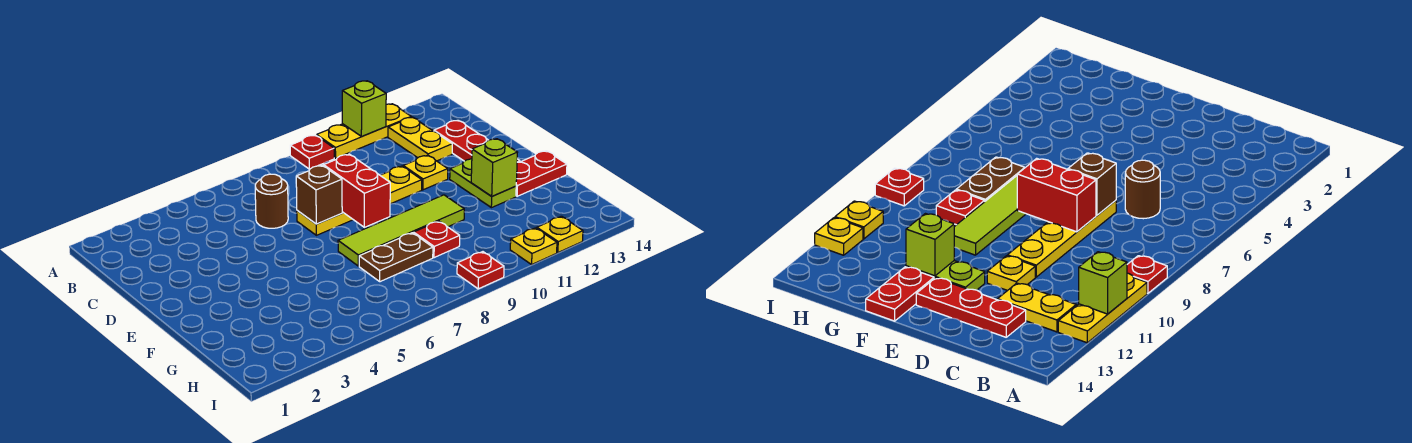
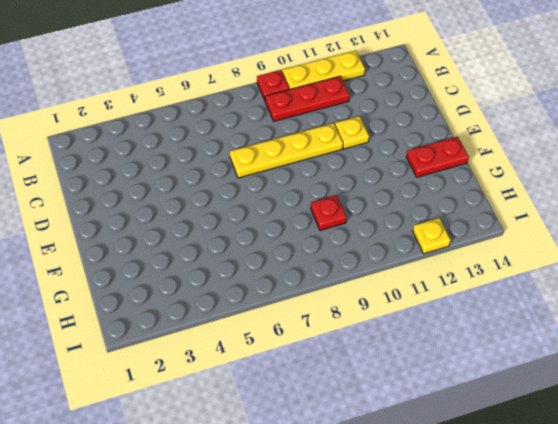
red plate B9:B11 level 1 -> red plate C13:E13 level 1
none -> yellow plate B12:C12 level 1
none -> brown round brick C6 level 1
none -> lime plate E12:F12 level 1

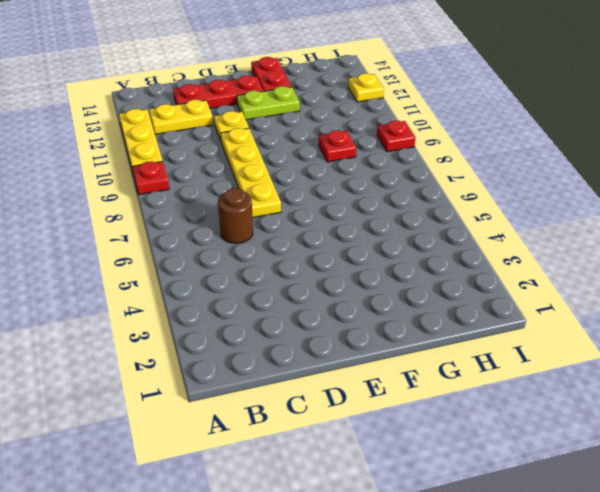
none -> lime tile F7:F10 level 1
none -> brown plate G7:G8 level 1
none -> yellow plate I11 level 1

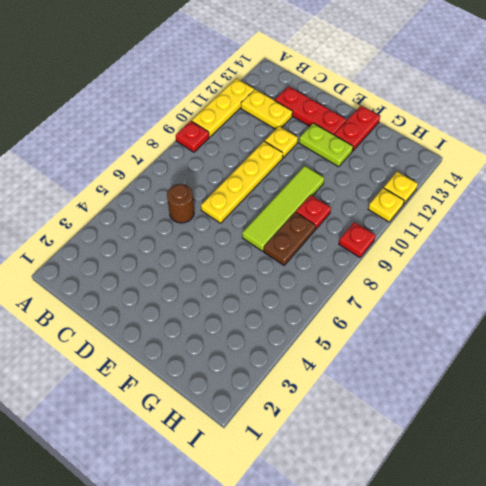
none -> lime brick A11 level 2
none -> brown brick D7 level 2
none -> red brick D8:E8 level 2

